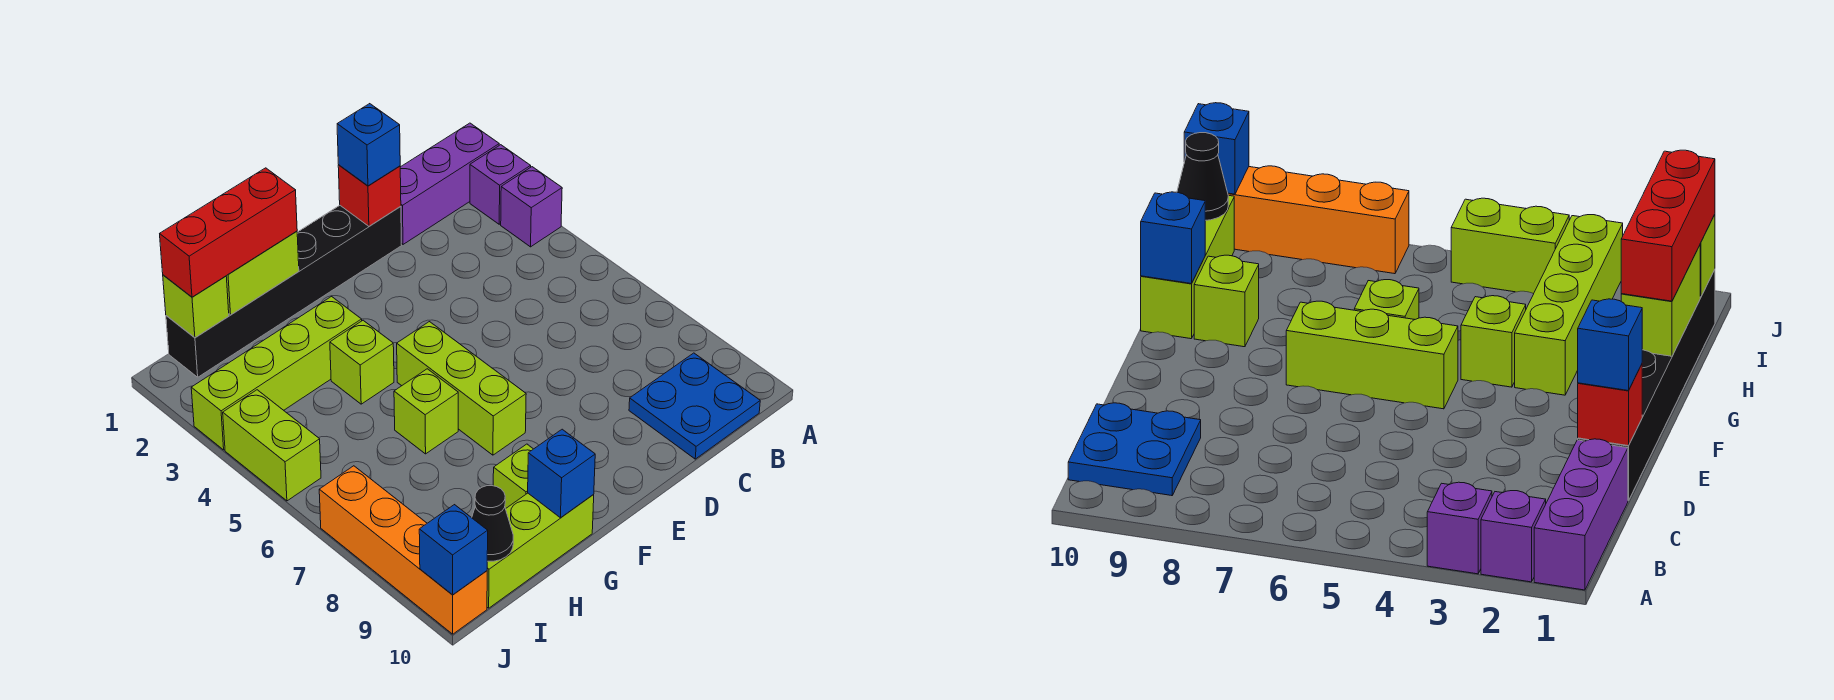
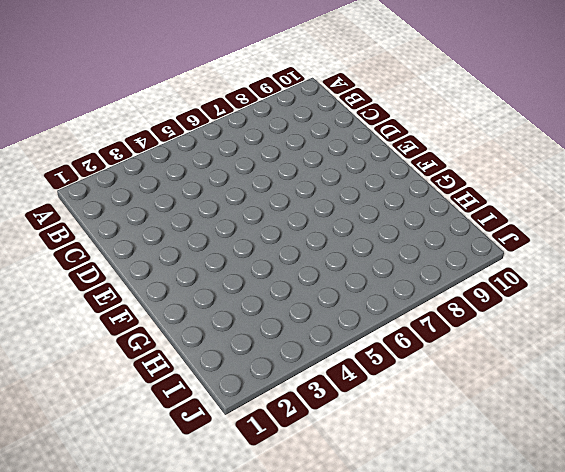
none -> purple brick A1:C1 level 1
none -> purple brick A2 level 1
none -> purple brick A3 level 1

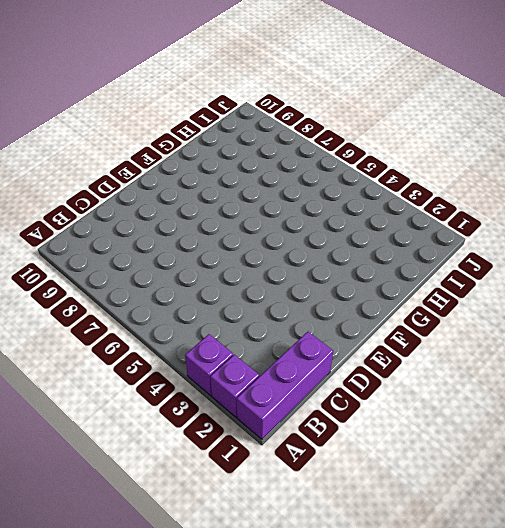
none -> blue plate B9:C10 level 1
none -> black brick D1:I1 level 1
none -> lime brick F5:F7 level 1

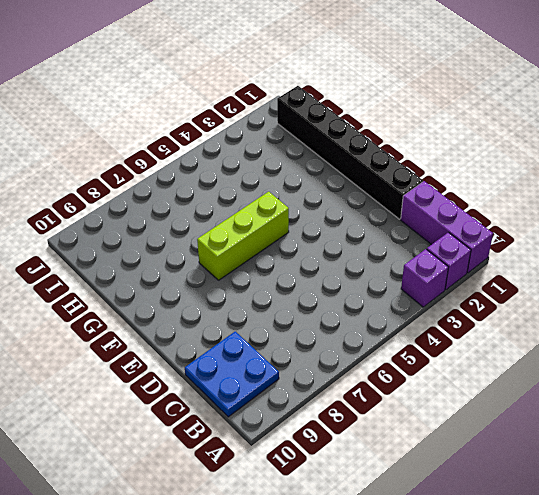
none -> lime brick G3:J3 level 1
none -> lime brick G4 level 1
none -> lime brick G6 level 1

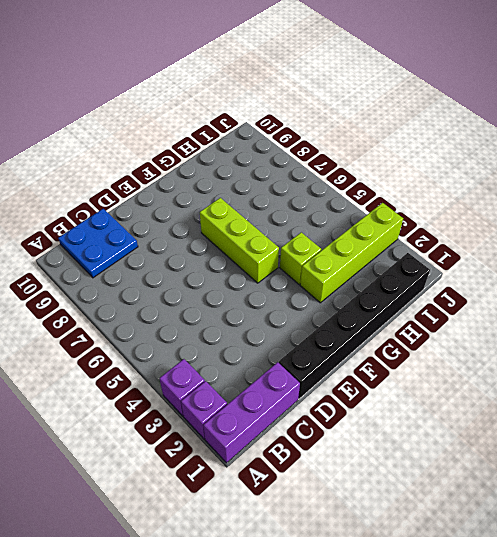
none -> lime brick G6 level 1
none -> lime brick G9 level 1
none -> lime brick G10:I10 level 1

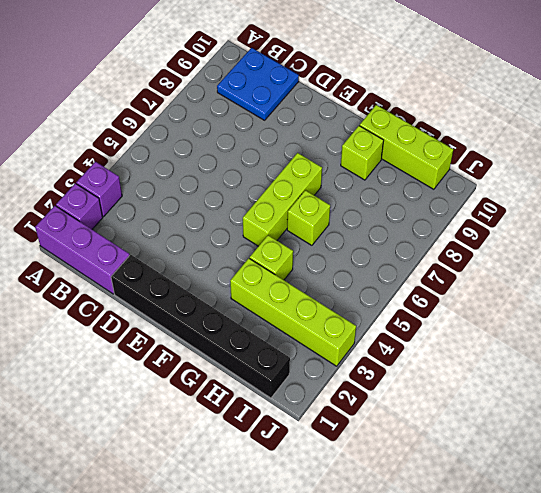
none -> lime brick J4:J5 level 1
none -> orange brick J7:J10 level 1
none -> red brick D1 level 2

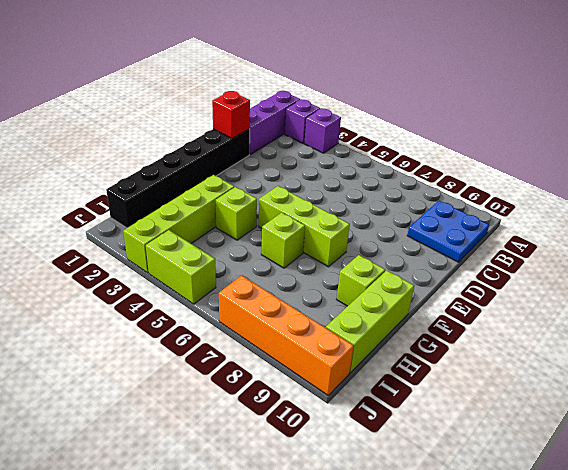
none -> lime brick G1:H1 level 2
none -> blue brick G10 level 2
none -> lime brick I1 level 2

